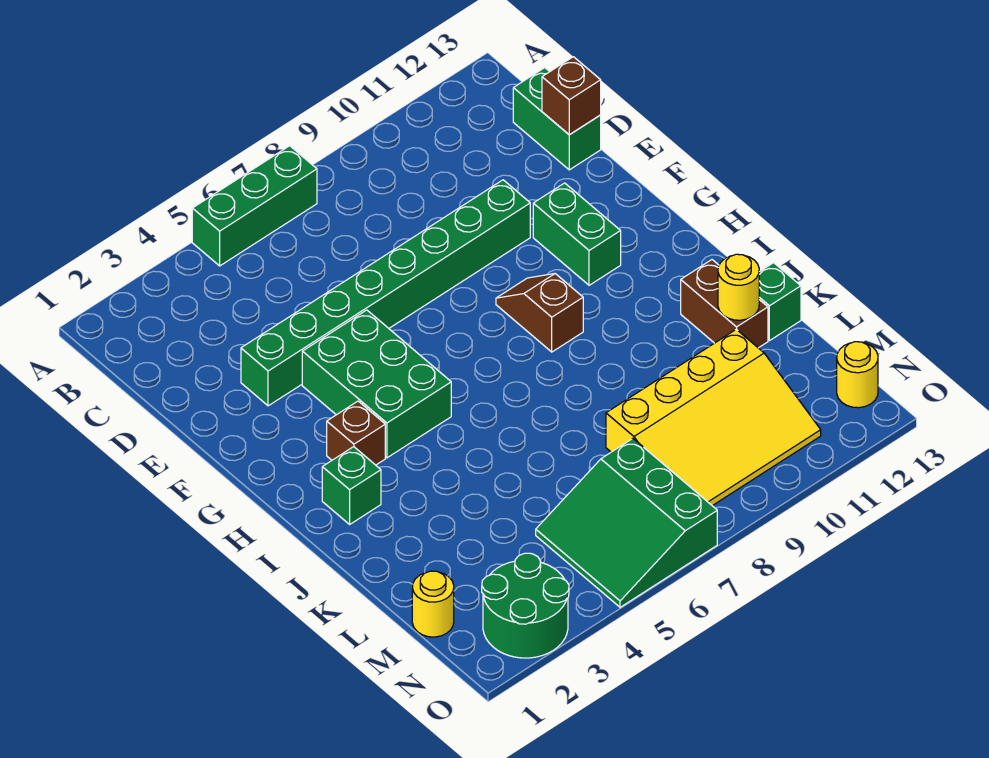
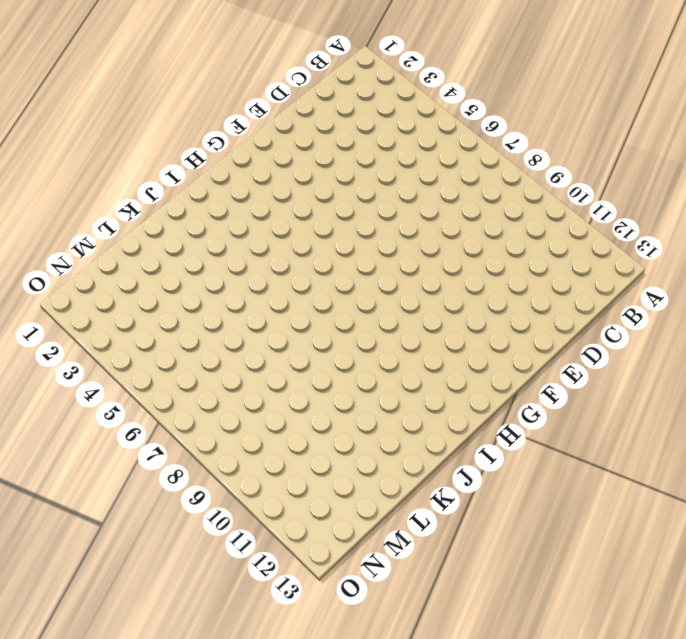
none -> green brick A5:A7 level 1
none -> green brick C13:D13 level 1
none -> green brick E3:E10 level 1

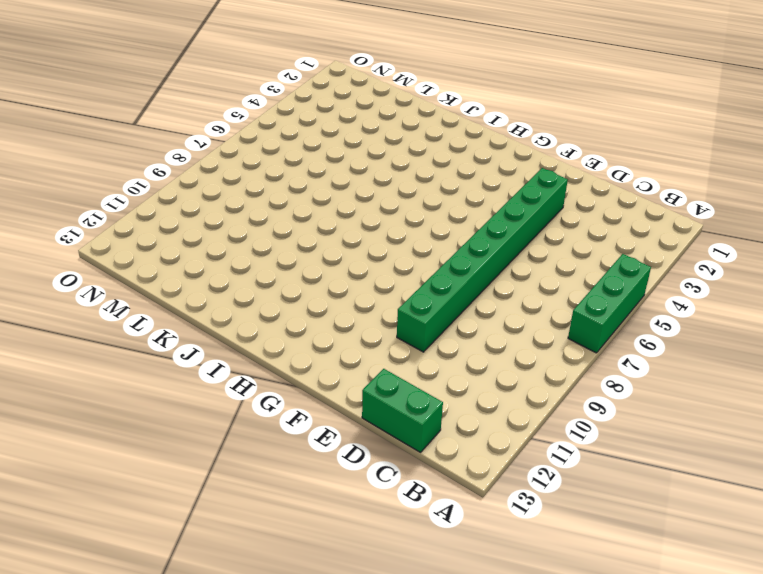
none -> green brick F4:H5 level 1
none -> green brick F11:G11 level 1
none -> brown slope G9:H9 level 1 top H

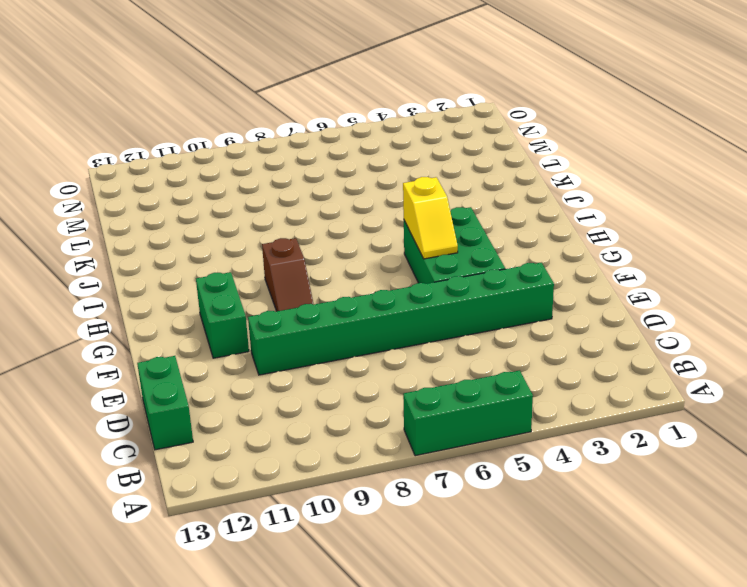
yellow slope G5:H5 level 2 top H -> none
none -> brown brick H3 level 1
none -> green brick I2 level 1
none -> brown brick J12:K12 level 1

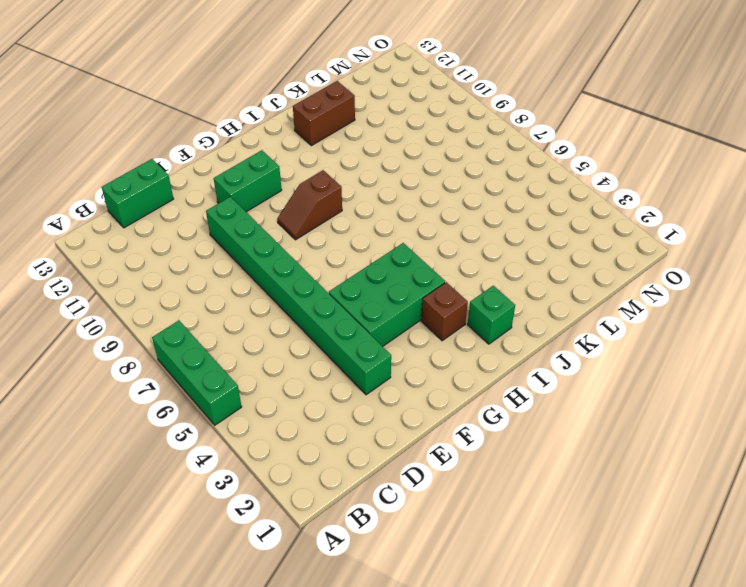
none -> green brick K13 level 1
none -> yellow slope L8:N11 level 1 top L
none -> yellow round brick M1 level 1

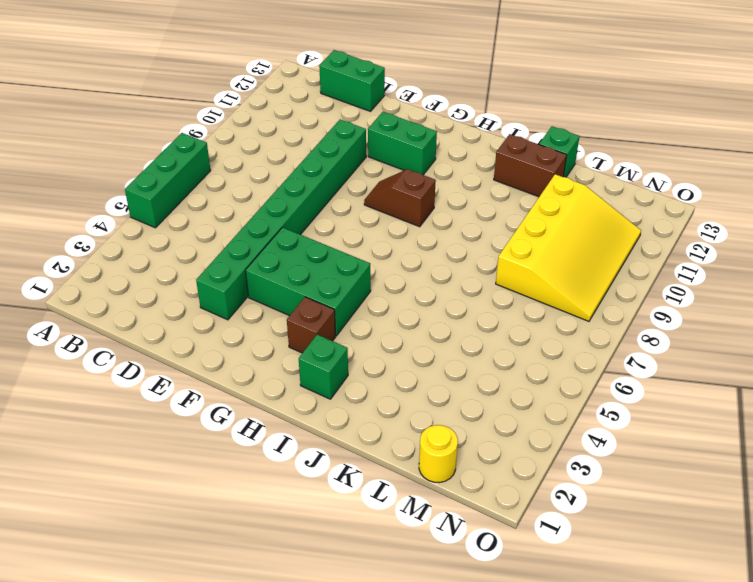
none -> green slope M5:O7 level 1 top 7
none -> green round brick N2:O3 level 1
none -> yellow round brick N13 level 1

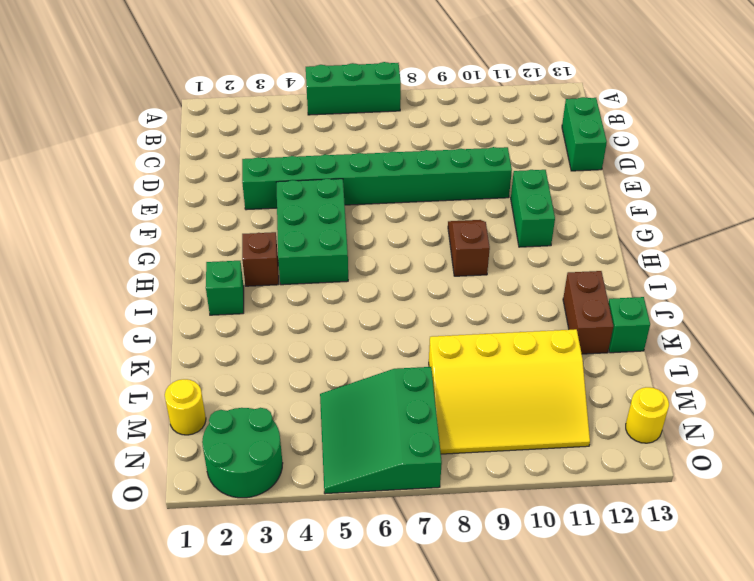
none -> brown brick D13 level 2
none -> yellow round brick K12 level 2

